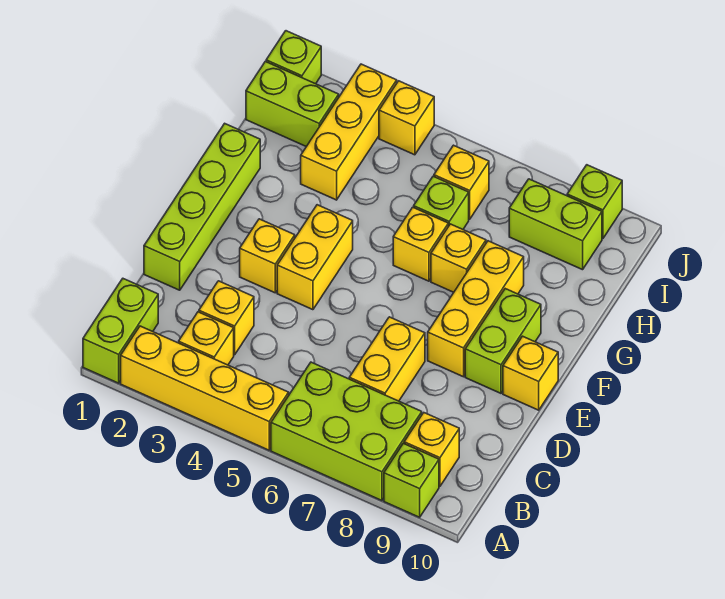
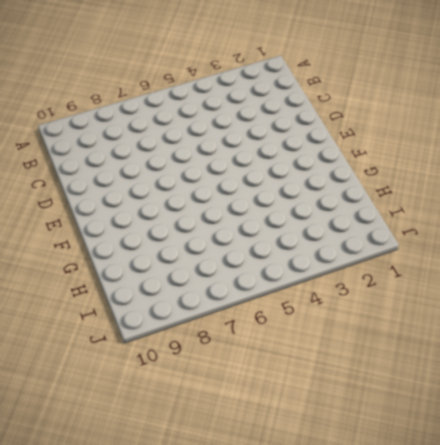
none -> lime brick A1:B1 level 1
none -> yellow brick A2:A5 level 1
none -> lime brick A6:B8 level 1

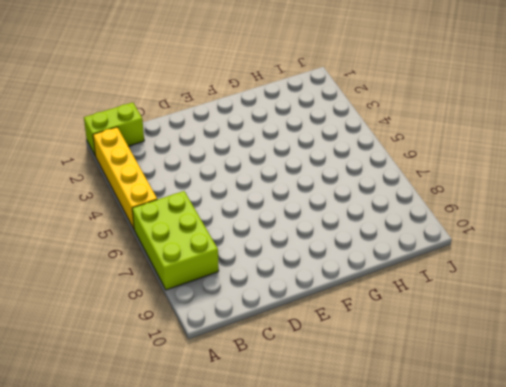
none -> lime brick A9 level 1
none -> yellow brick B3 level 1
none -> yellow brick B9 level 1

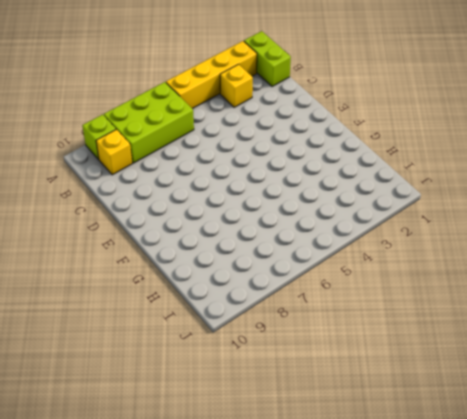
none -> yellow brick C3 level 1
none -> yellow brick C7:D7 level 1
none -> lime brick D1:G1 level 1

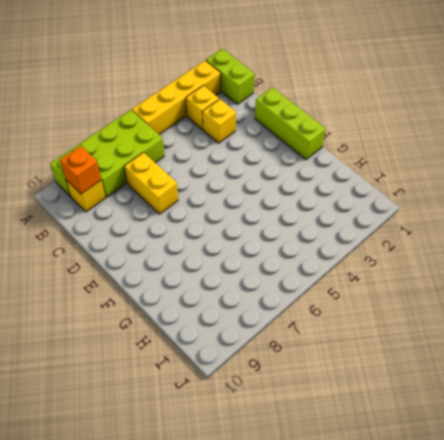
orange brick B9 level 2 -> none
lime brick D1:F1 level 1 -> lime brick D1:G1 level 1
none -> yellow brick E3 level 1
none -> yellow brick E4:F4 level 1
none -> yellow brick E8:G8 level 1

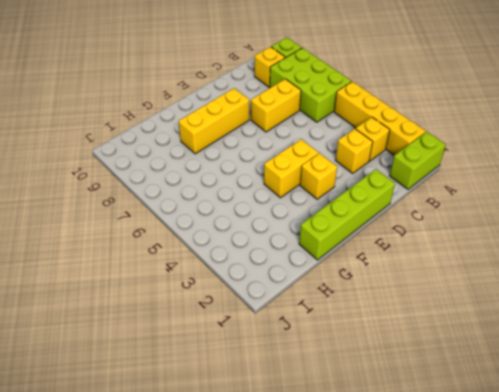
none -> lime brick E9:F9 level 1
none -> yellow brick E10 level 1
none -> yellow brick G6 level 1

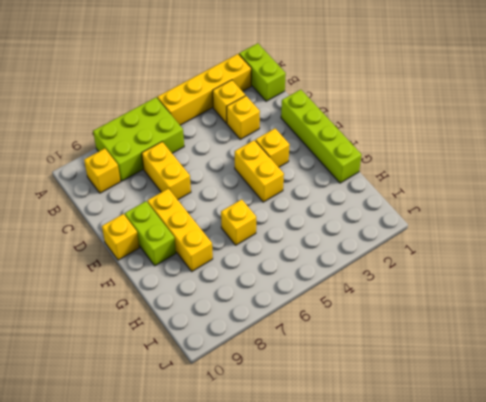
none -> lime brick A9 level 1
none -> yellow brick G7 level 1
none -> yellow brick H3:J3 level 1

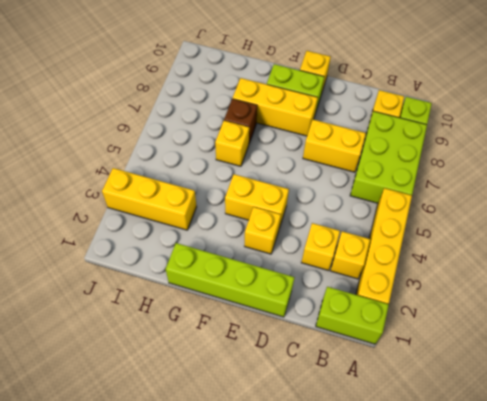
brown brick G7 level 1 -> yellow brick G7 level 1
none -> lime brick H6 level 1
none -> lime brick I1:I2 level 1
none -> yellow brick I6 level 1

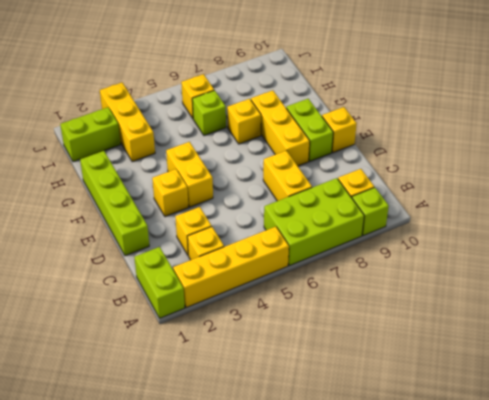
none -> yellow brick G6 level 1
none -> lime brick I8:I9 level 1
none -> lime brick J1 level 1

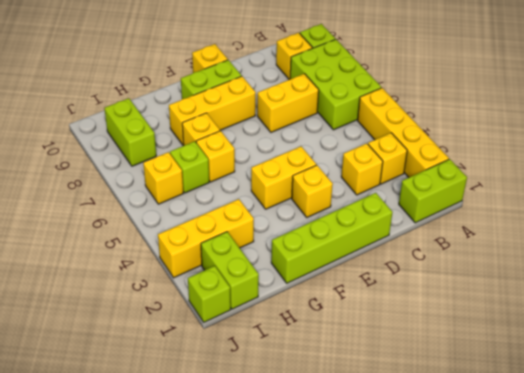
none -> yellow brick J4 level 1
none -> lime brick J9 level 1

